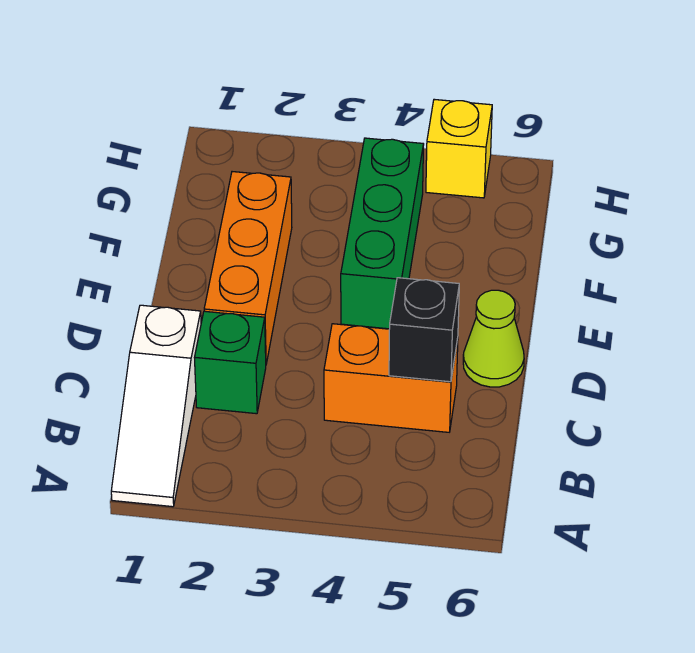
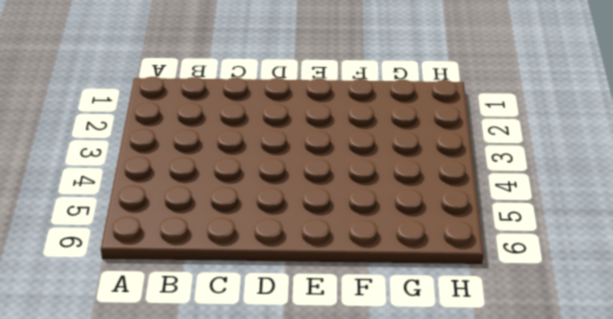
none -> white slope A1:C1 level 1 top C
none -> green brick C2 level 1

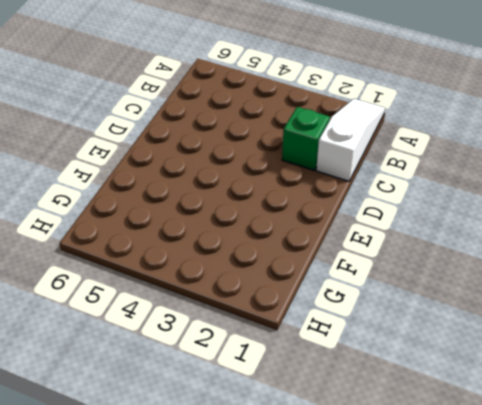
none -> orange brick C4:C5 level 1
none -> orange brick D2:F2 level 1

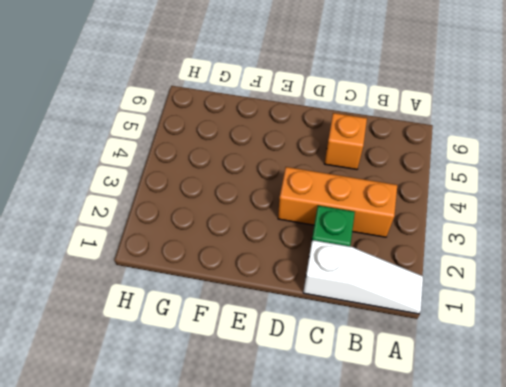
orange brick B3:D3 level 1 -> orange brick D2:F2 level 1
orange brick C5 level 1 -> orange brick C4:C5 level 1
none -> lime cone D6 level 1
none -> green brick E4:G4 level 1

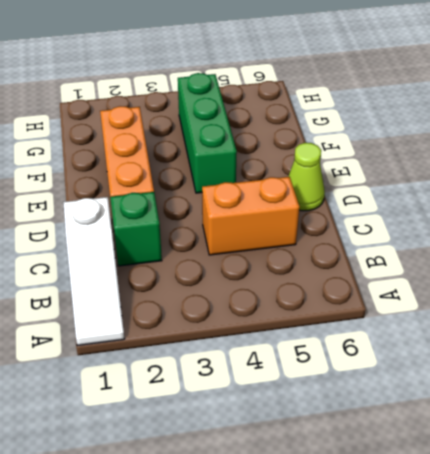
none -> yellow brick H5 level 1
none -> black brick C5 level 2

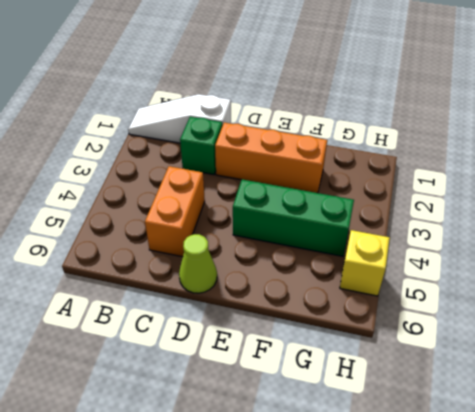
none -> black brick C5 level 2

